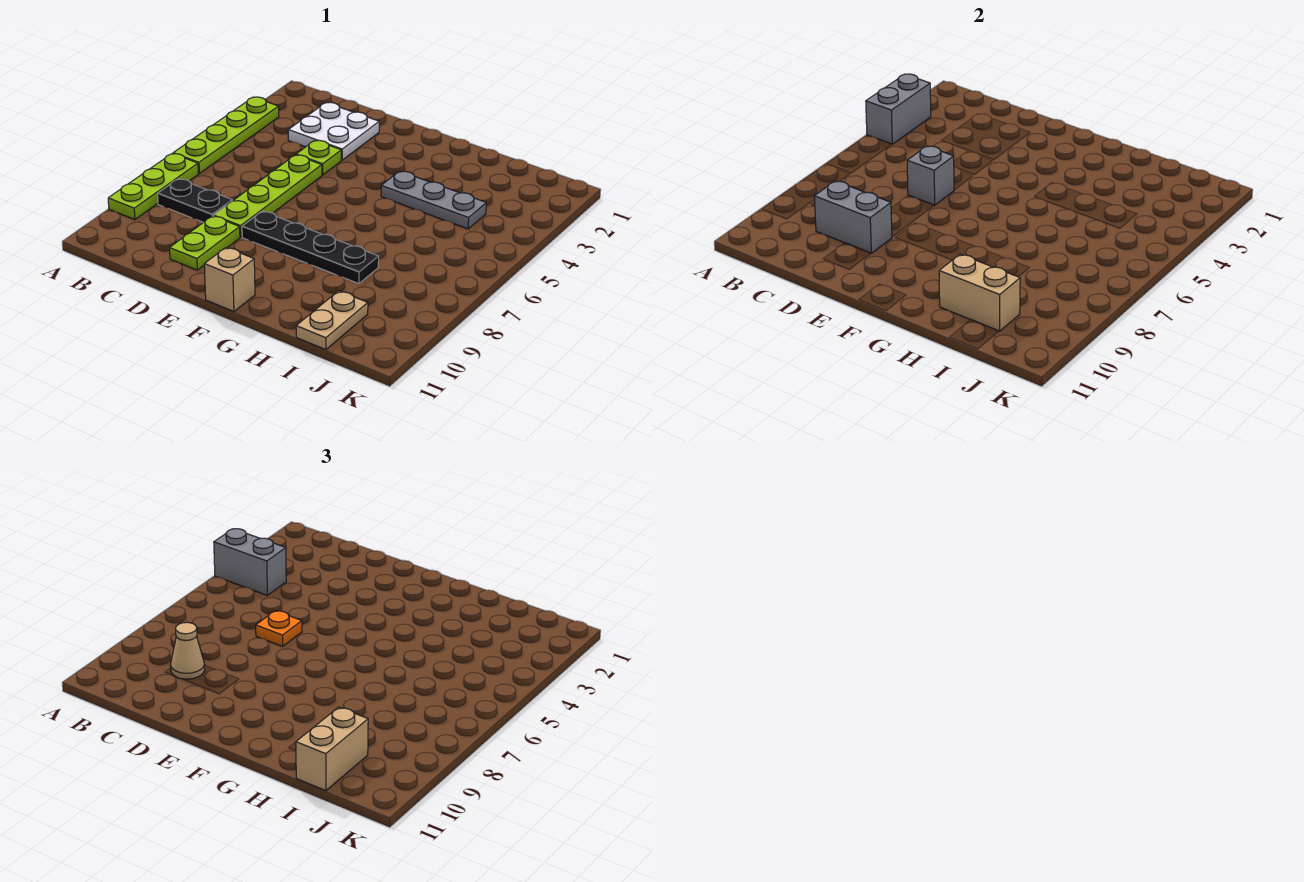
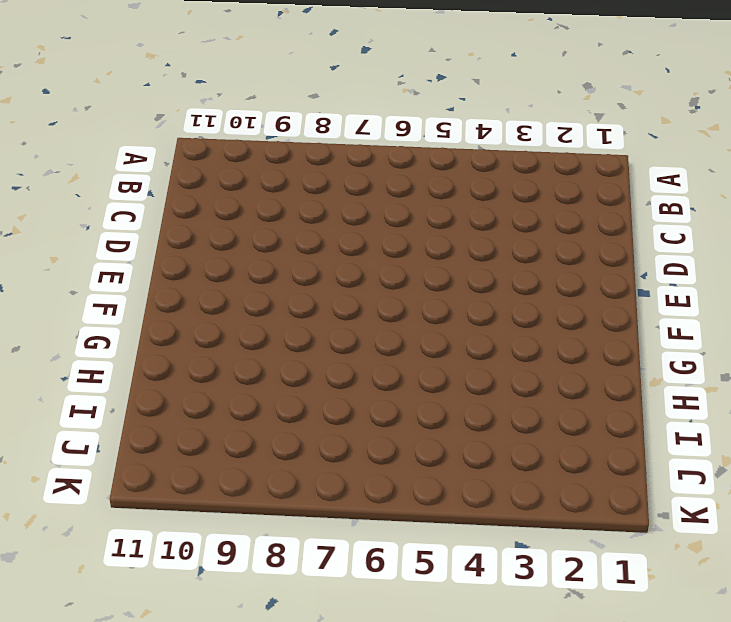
none -> lime plate A3:A6 level 1
none -> lime plate A7:A9 level 1
none -> black plate B8:C8 level 1

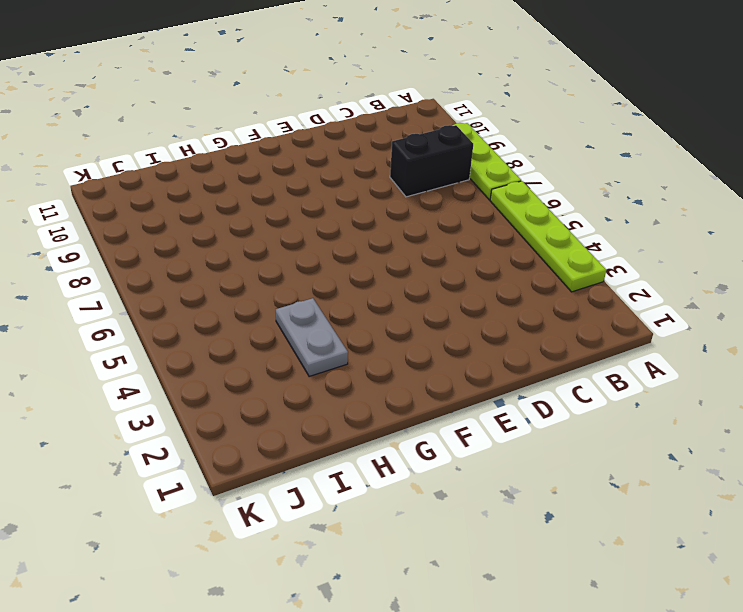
black brick B8:C8 level 1 -> black plate B8:C8 level 1
grey plate H3:H4 level 1 -> grey plate G4:I4 level 1
none -> white plate C2:D3 level 1
none -> lime plate D4 level 1
none -> lime plate D5:D8 level 1

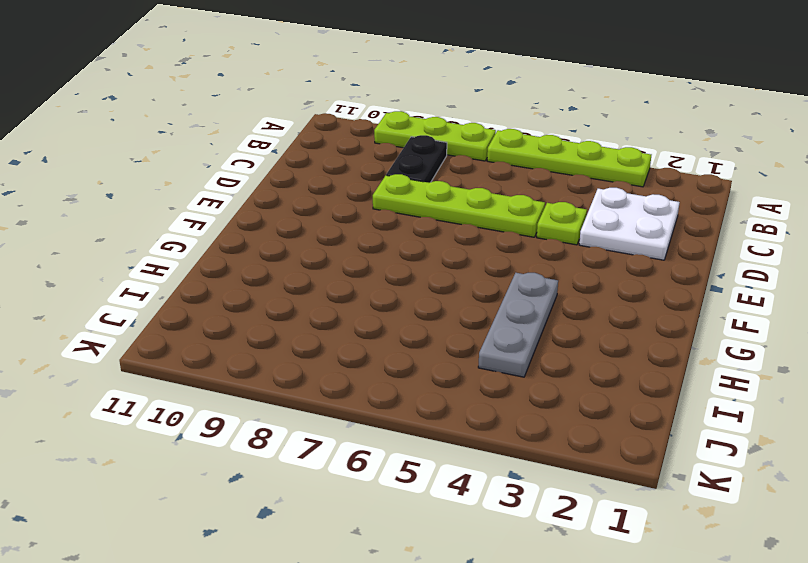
none -> lime plate D9:D10 level 1
none -> black plate E8:H8 level 1
none -> tan brick F11 level 1

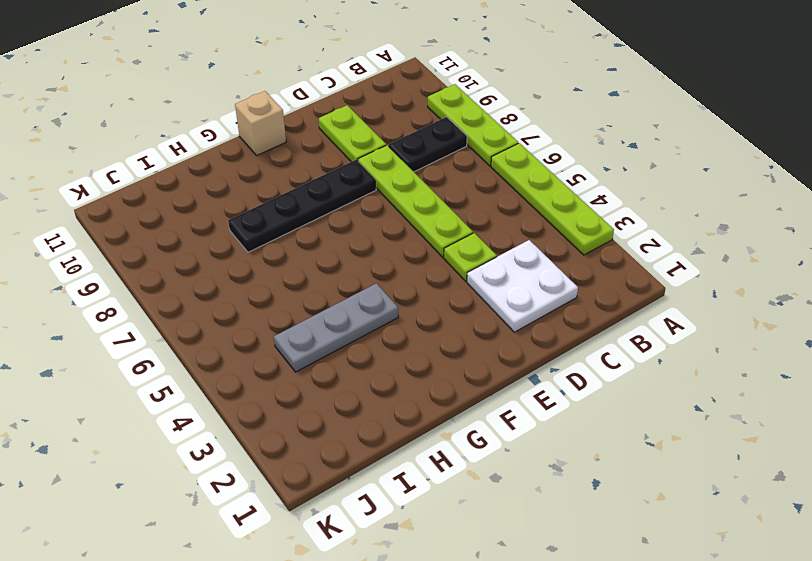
none -> tan plate I10:I11 level 1
none -> grey brick A3:A4 level 2
none -> grey brick C9:D9 level 2

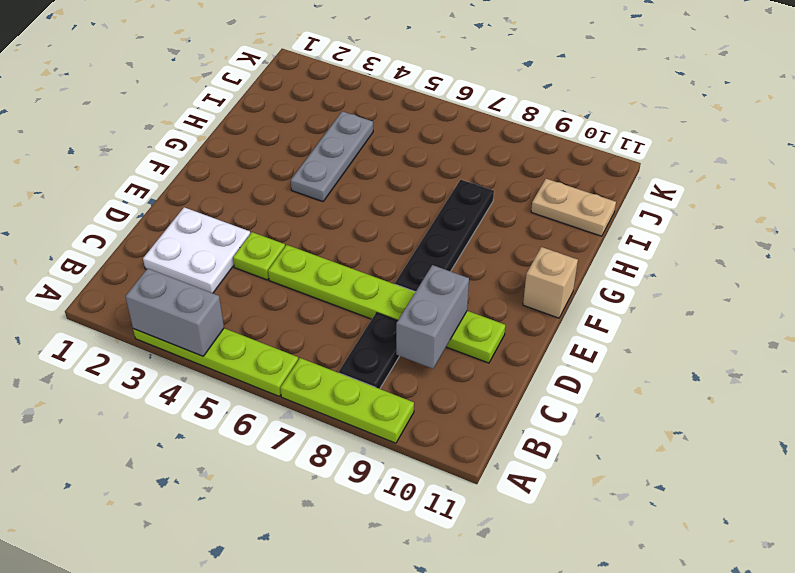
none -> grey brick D6 level 2
none -> tan brick H10:I10 level 2
none -> grey brick A4:B4 level 3

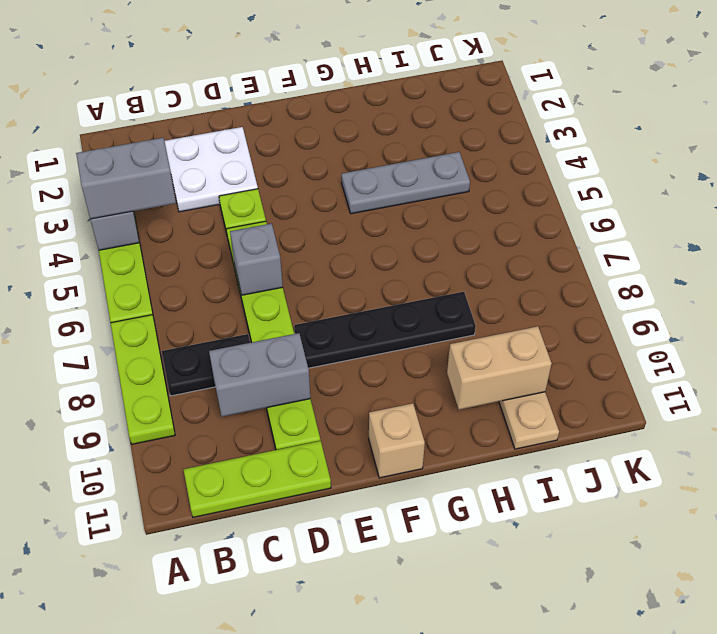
lime plate B11:D11 level 1 -> none
none -> tan cone C9 level 3
none -> orange plate D6 level 3
none -> tan brick I10:I11 level 3

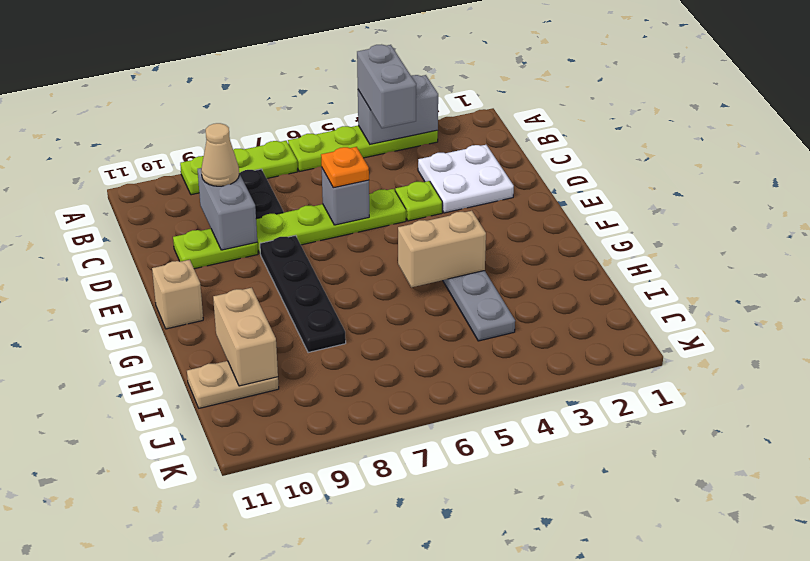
tan brick G4:G5 level 2 -> tan brick I10:I11 level 3

